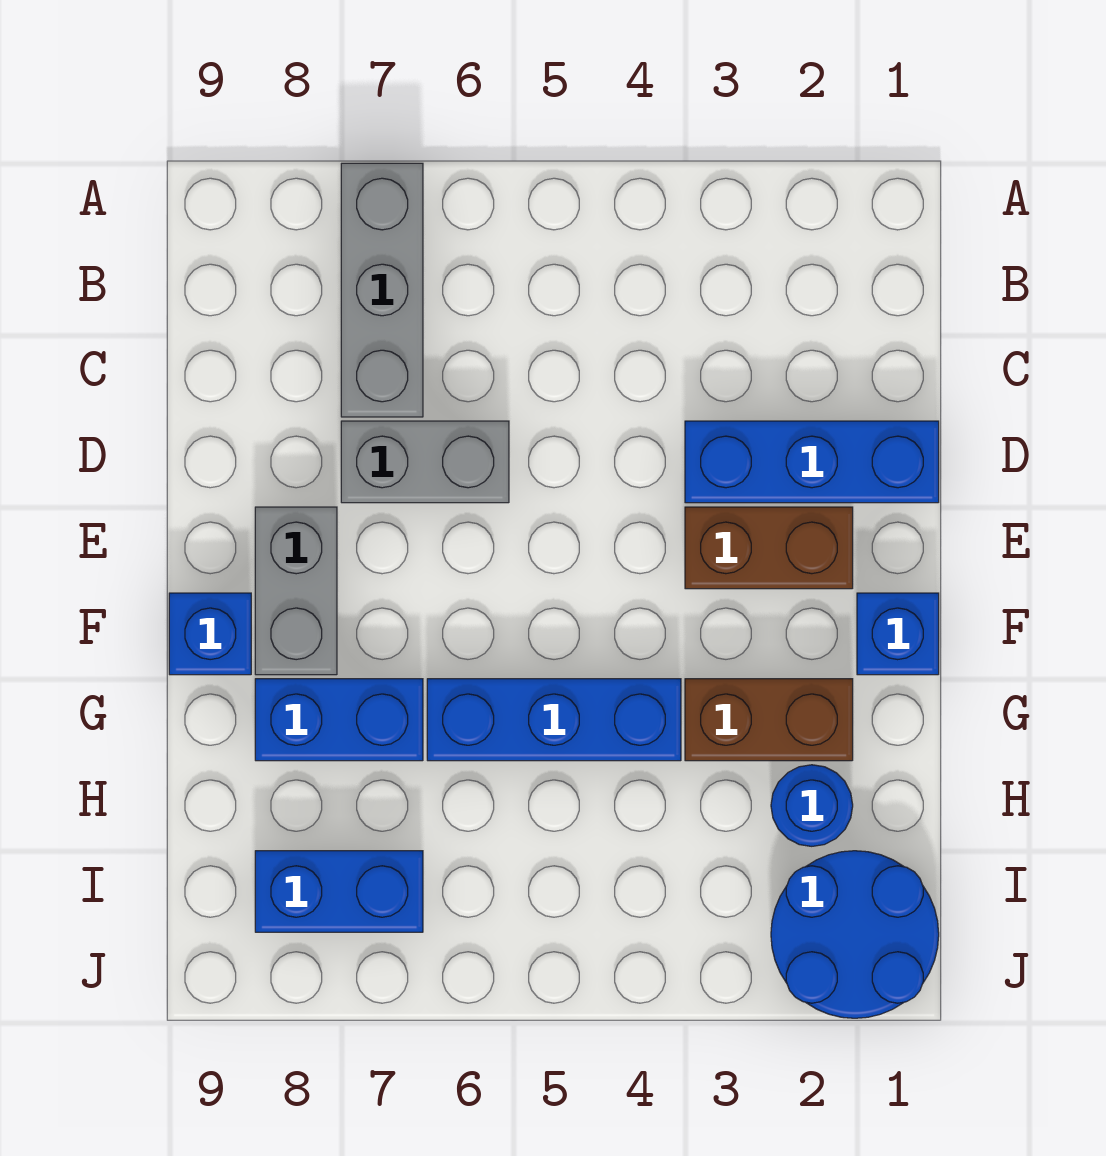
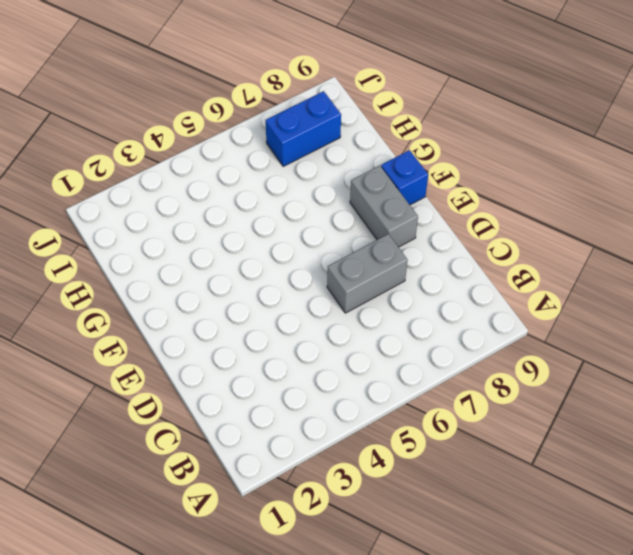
none -> grey brick A7:C7 level 1
none -> blue brick D1:D3 level 1
none -> brown brick E2:E3 level 1

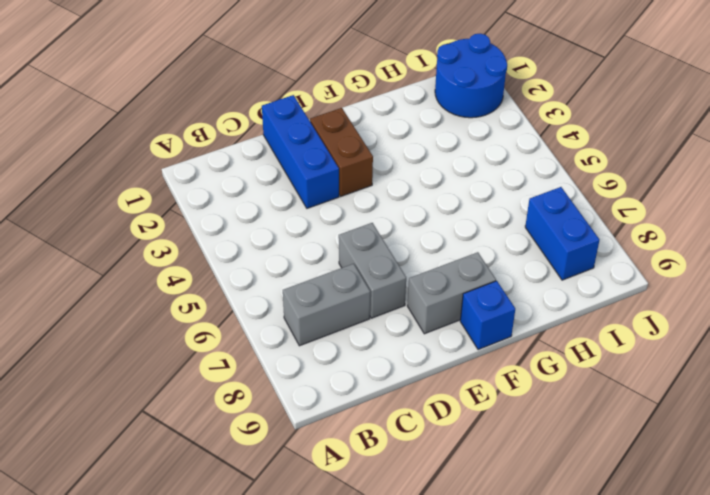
grey brick B7:C7 level 1 -> grey brick A7:C7 level 1
none -> blue brick F1 level 1
none -> brown brick G2:G3 level 1
none -> blue brick G4:G6 level 1

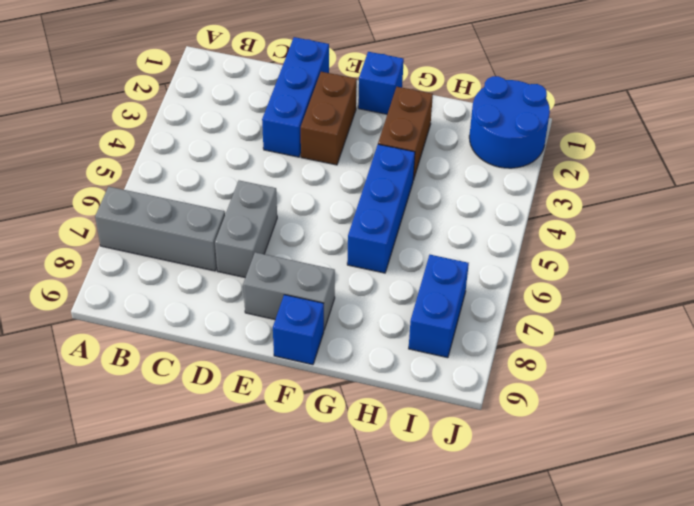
none -> blue brick G7:G8 level 1
none -> blue round brick H2 level 1

